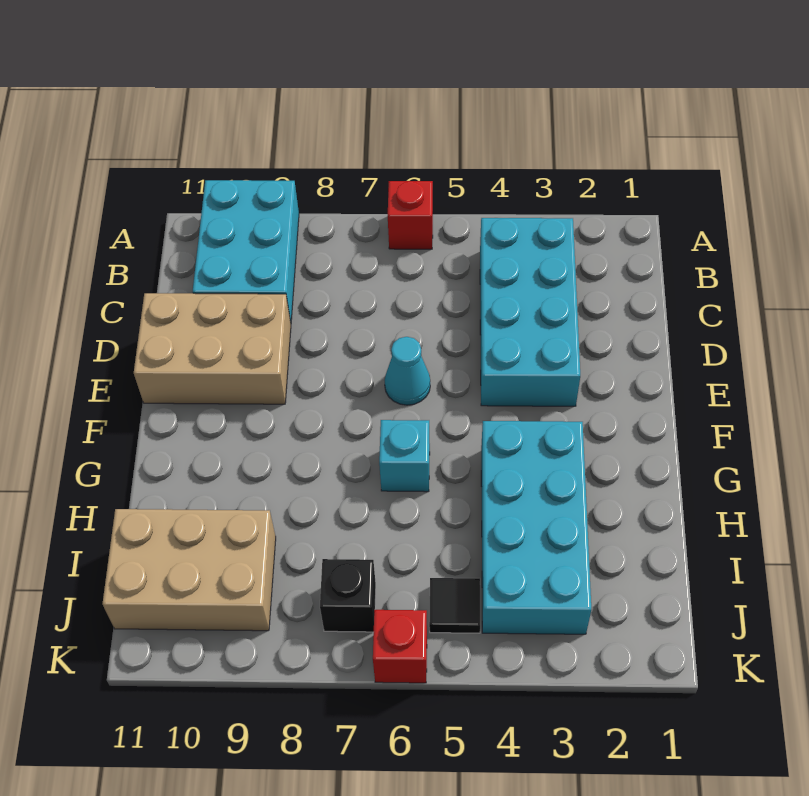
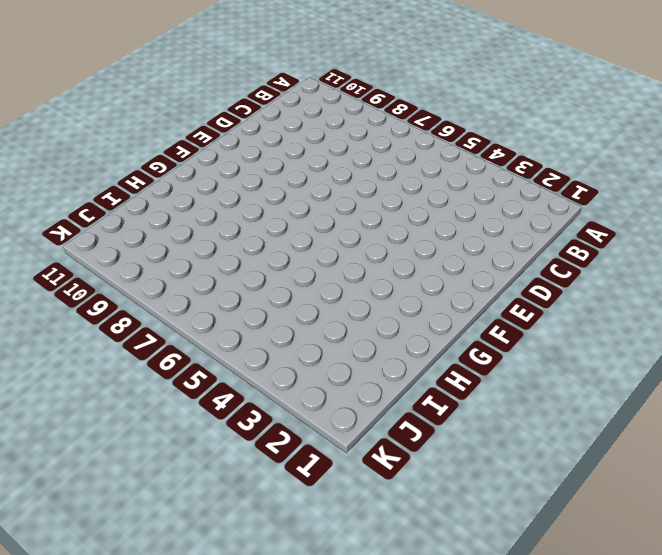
none -> red brick A6 level 1
none -> cyan brick A9:C10 level 1

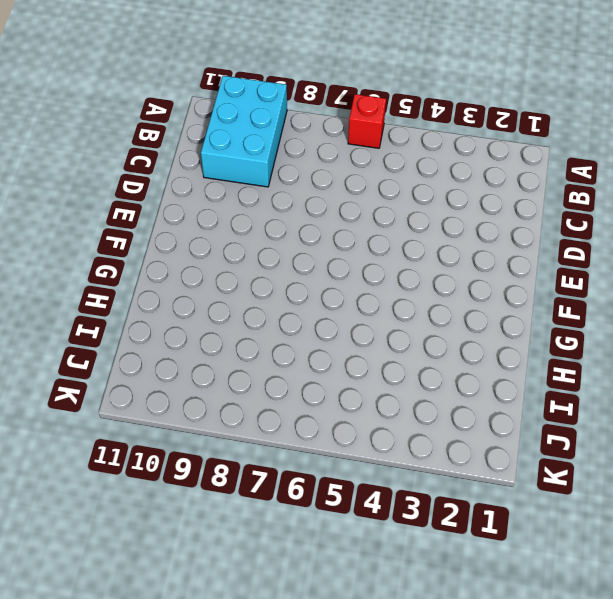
none -> cyan brick B3:E4 level 1
none -> tan brick D9:E11 level 1

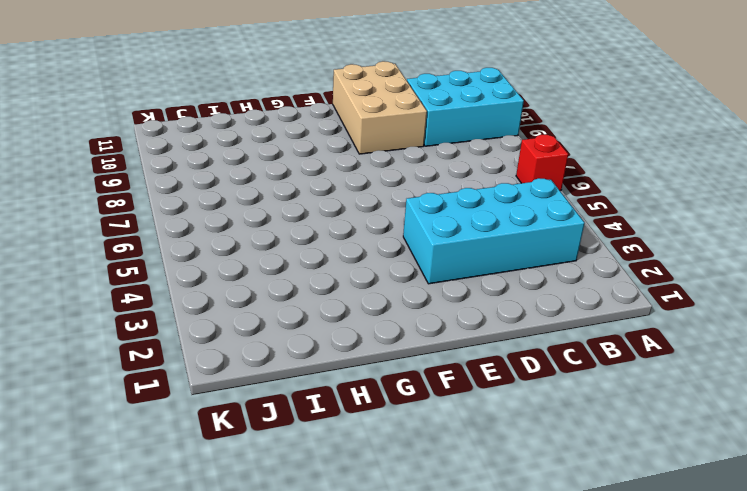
none -> cyan cone E6 level 1
none -> cyan brick G3:J4 level 1

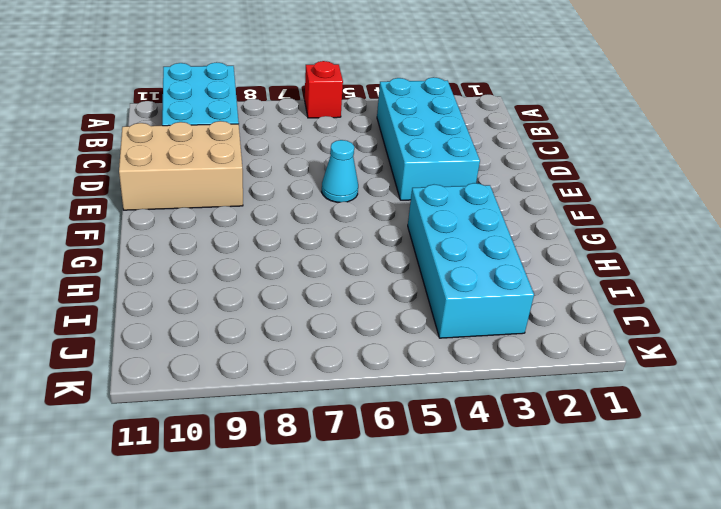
none -> cyan brick G6 level 1
none -> tan brick I9:J11 level 1

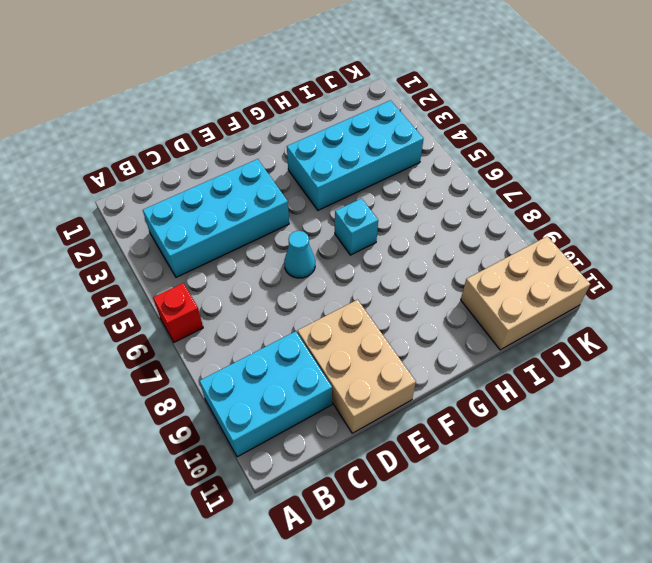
tan brick I10:K11 level 1 -> tan brick I9:J11 level 1
none -> black tile J5 level 1
none -> black brick J7 level 1

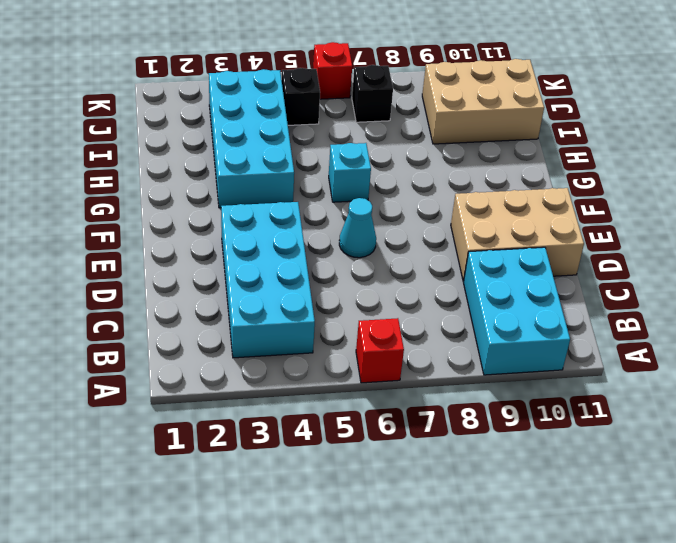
black brick J5 level 1 -> black tile J5 level 1

